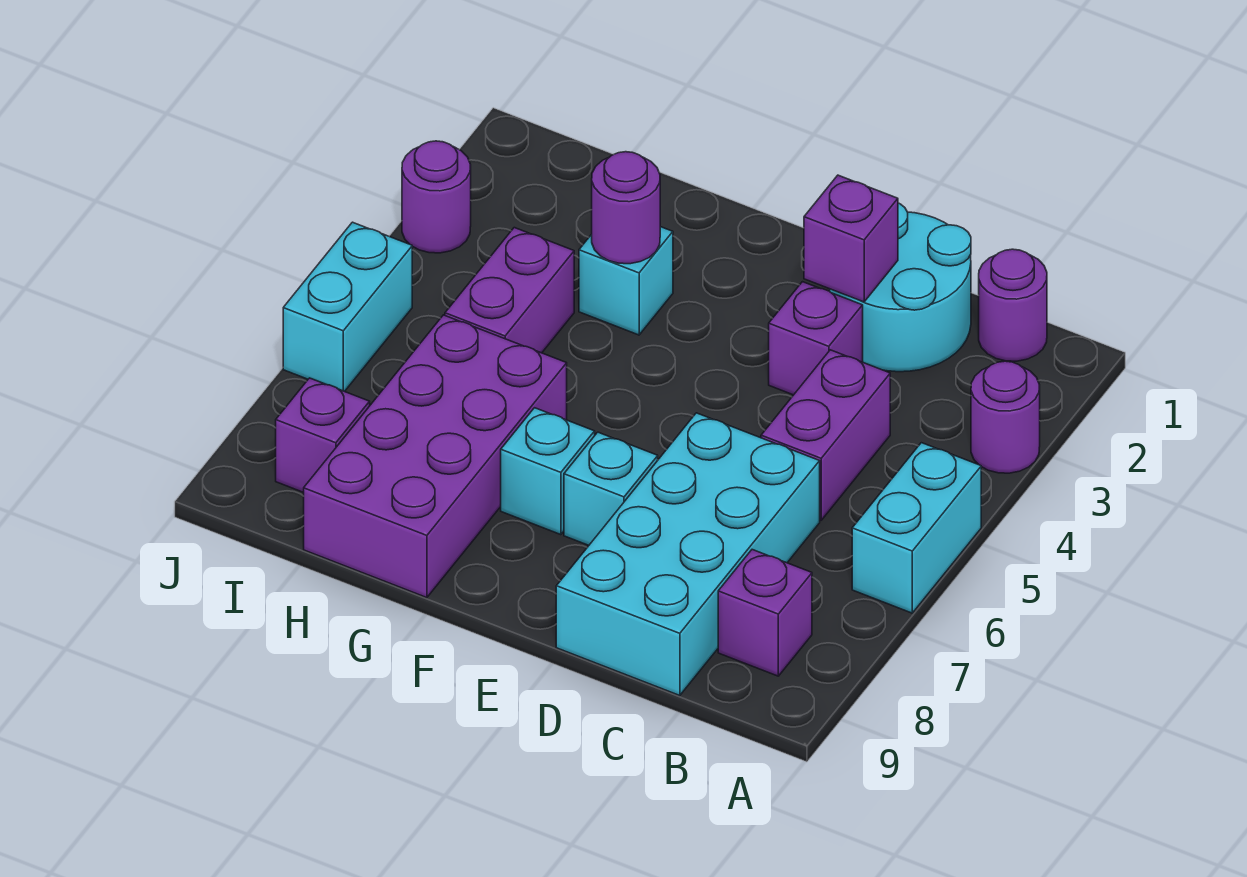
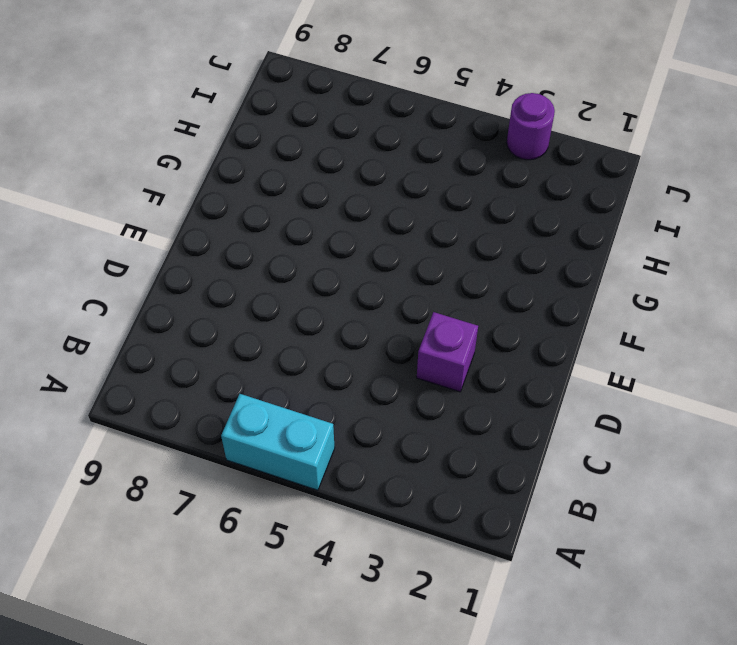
none -> purple round brick A3 level 1
none -> purple round brick B1 level 1
none -> purple brick B8 level 1

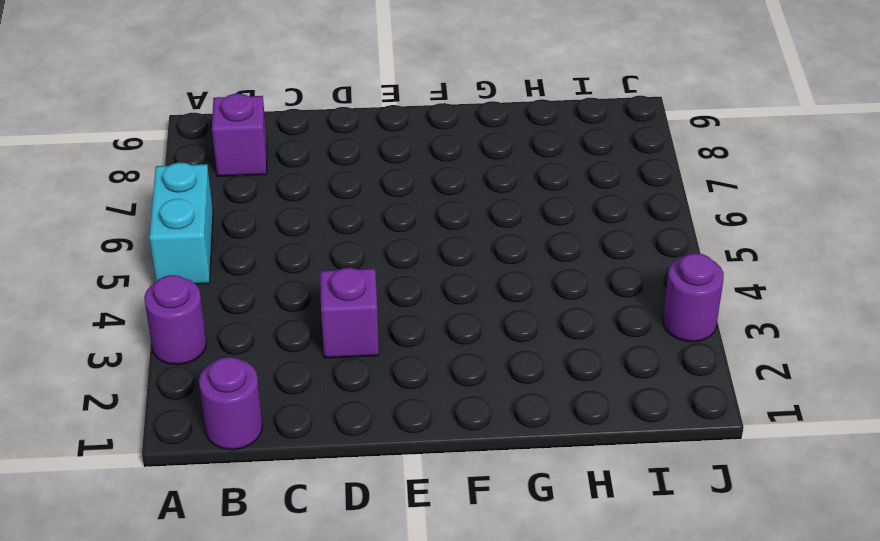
none -> cyan round brick C1:D2 level 1
none -> purple brick C4:C5 level 1
none -> cyan brick C6:D9 level 1

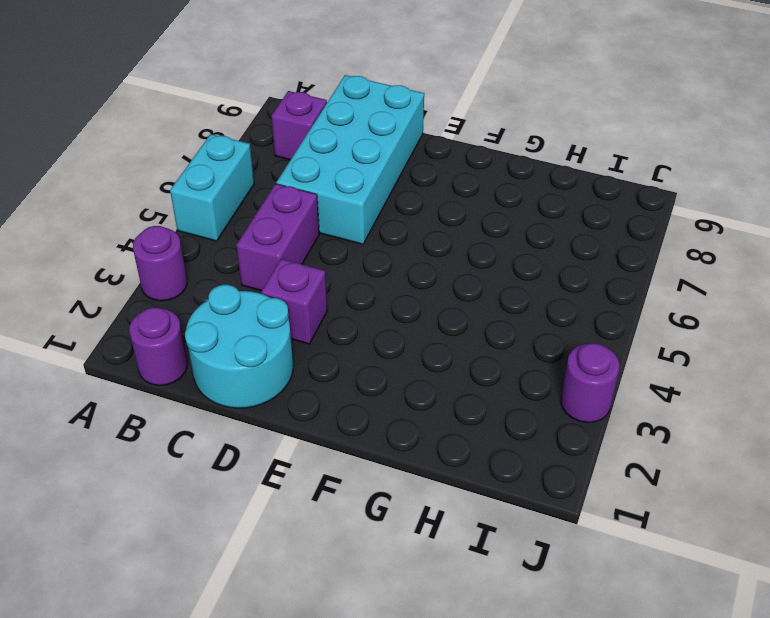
none -> cyan brick E7 level 1
none -> cyan brick F7 level 1
none -> cyan brick G3 level 1

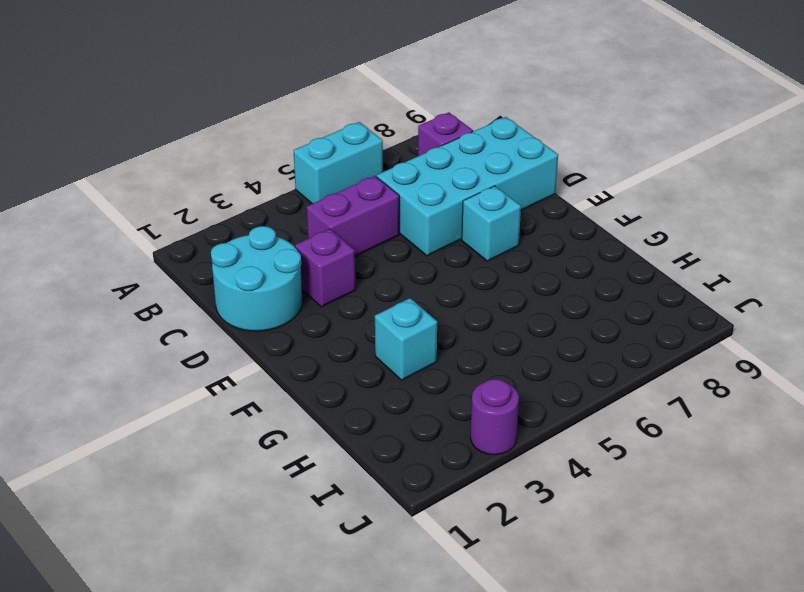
none -> purple round brick A3 level 1
none -> purple round brick B1 level 1
none -> cyan brick F7 level 1

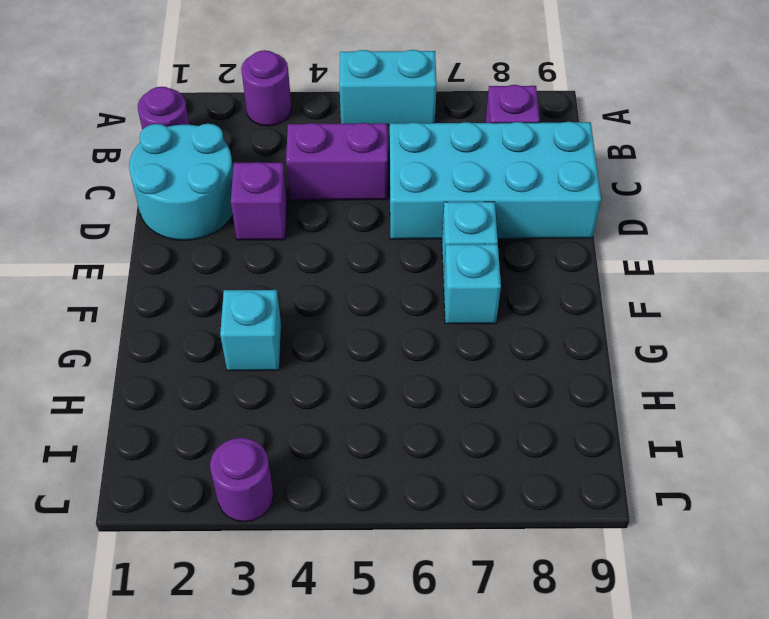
none -> purple brick G6:H9 level 1
none -> purple brick H4:H5 level 1
none -> purple brick I8 level 1

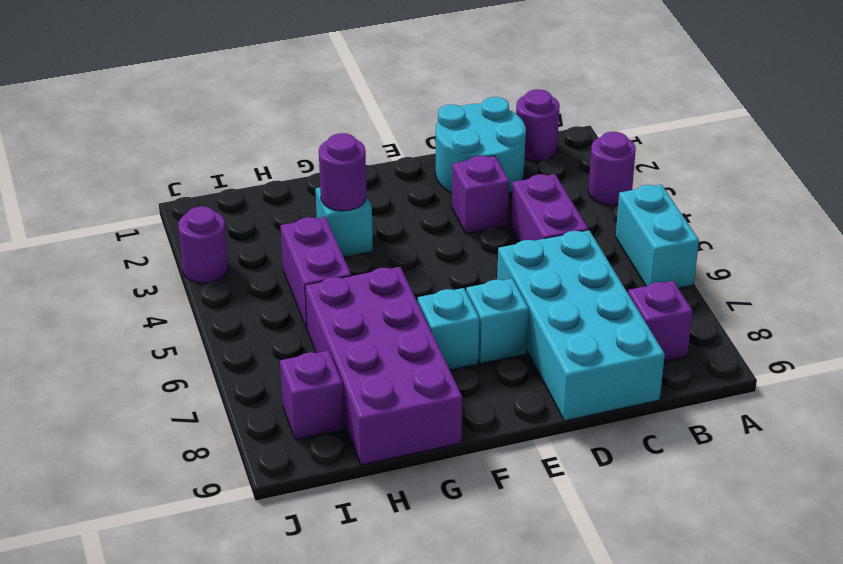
none -> cyan brick J5:J6 level 1
none -> purple brick D2 level 2

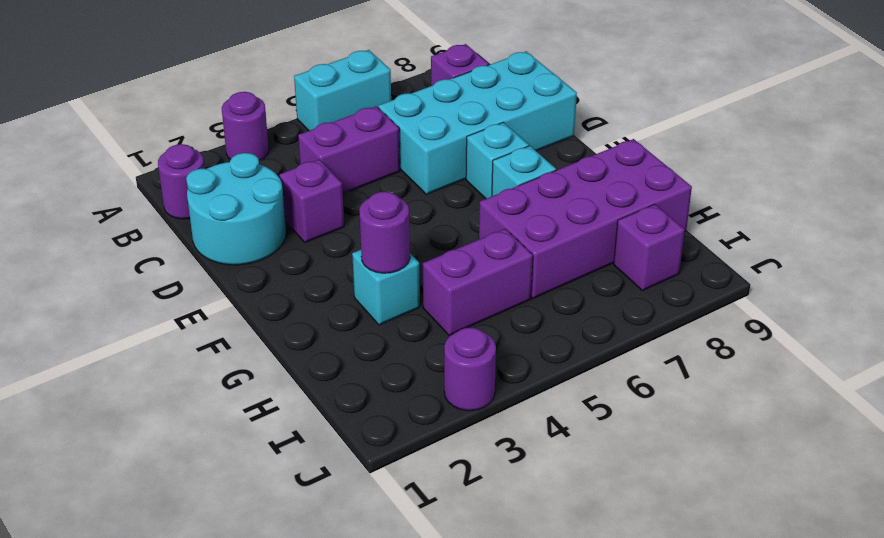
none -> cyan brick J5:J6 level 1
none -> purple brick D2 level 2

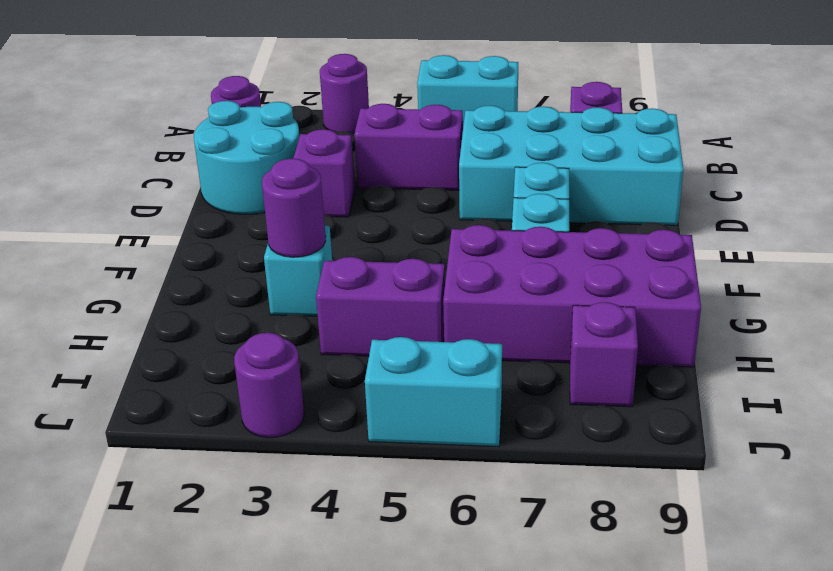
none -> purple brick D2 level 2

